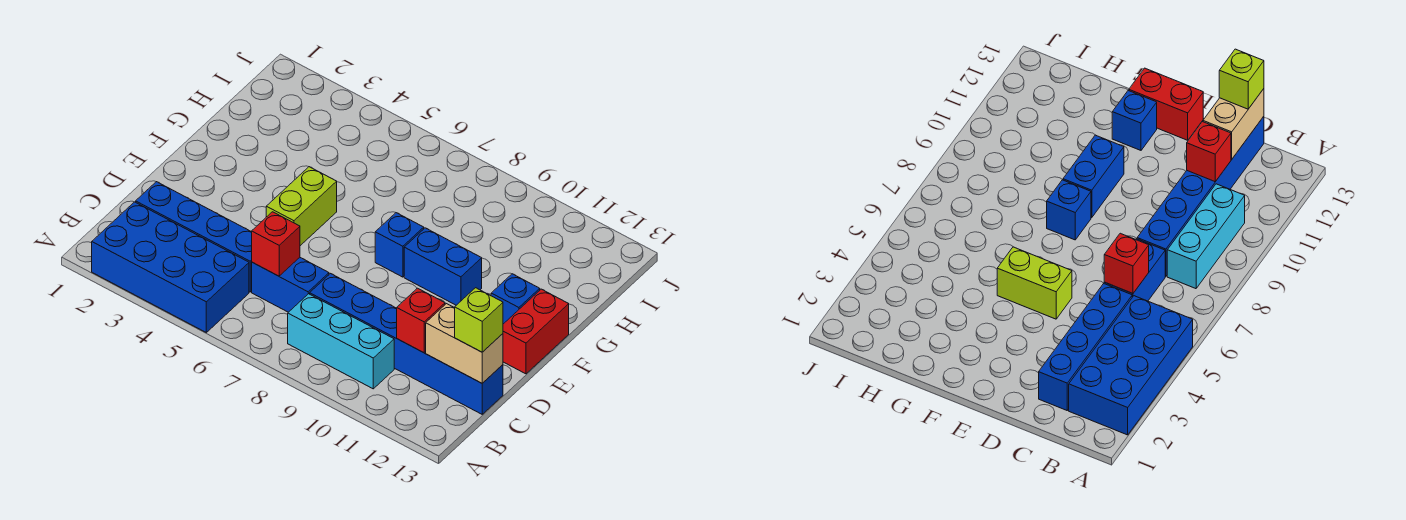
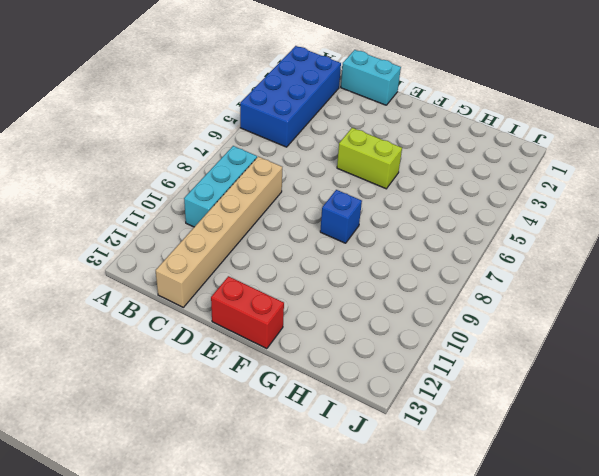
cyan brick C1:D1 level 1 -> none
tan brick C8:C13 level 1 -> blue brick C8:C13 level 1
none -> blue brick C2:C5 level 1
none -> blue brick C6:C7 level 1
none -> blue brick F9:F10 level 1

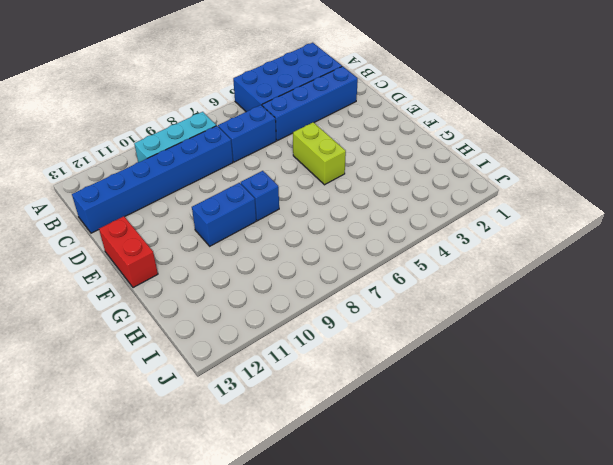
none -> blue brick F12 level 1
none -> red brick C6 level 2
none -> red brick C11 level 2

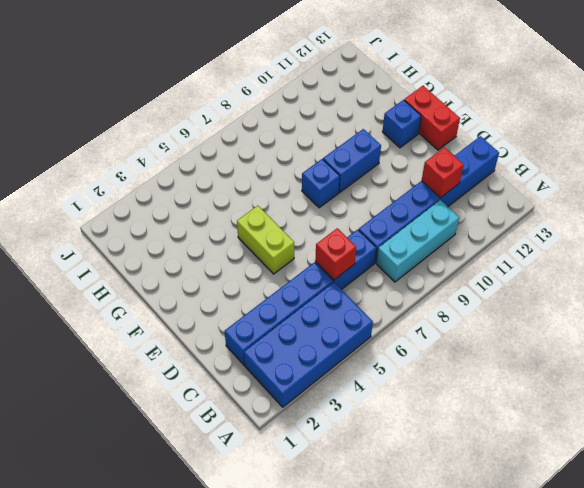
none -> tan brick C12:C13 level 2
none -> lime brick C13 level 3

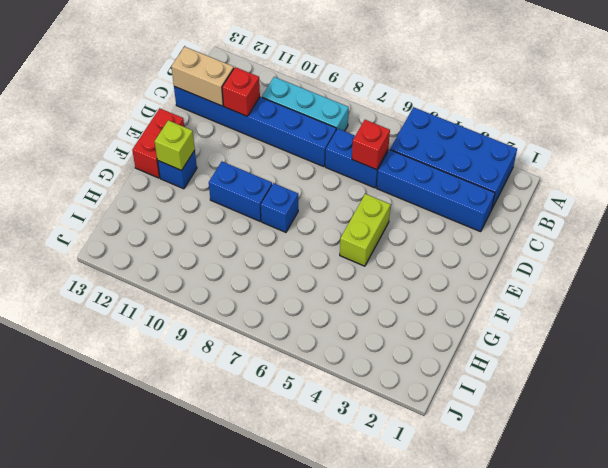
lime brick F12 level 2 -> lime brick C13 level 3

